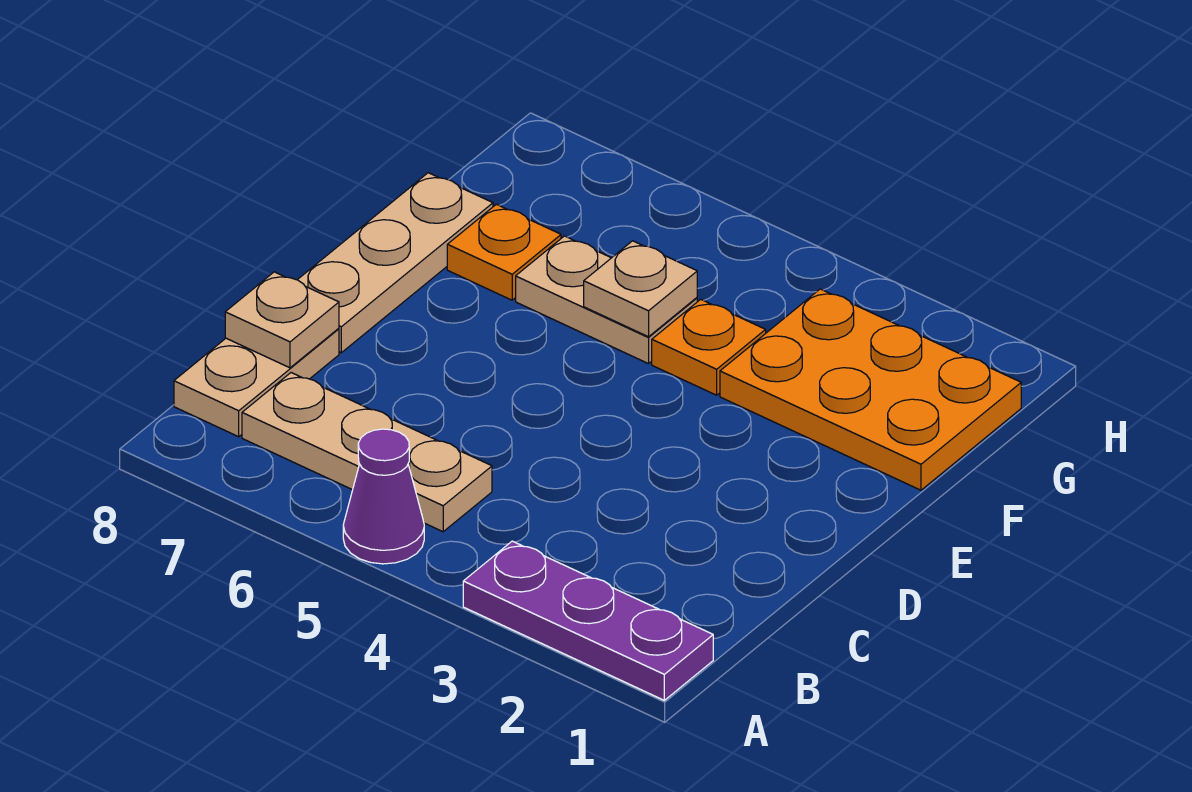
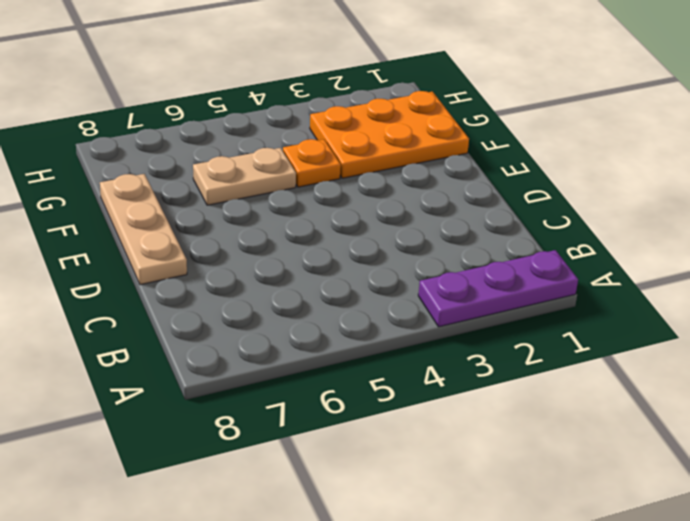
none -> purple cone A5 level 1
none -> tan plate B5:B7 level 1

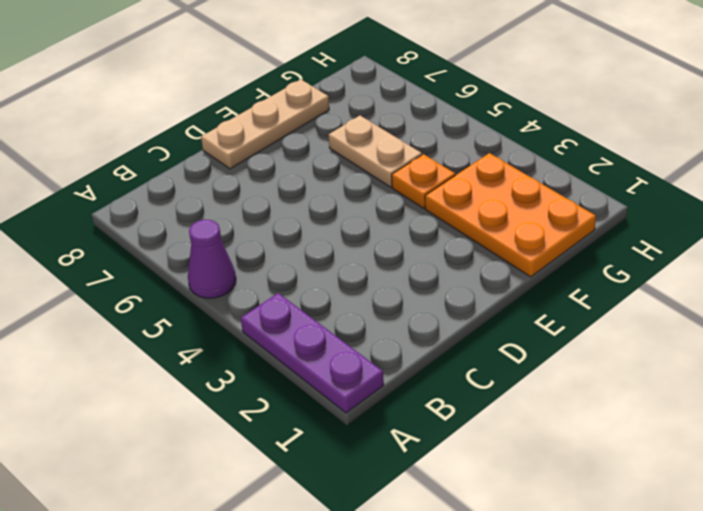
none -> tan plate B5:B7 level 1
none -> tan plate B8:C8 level 1

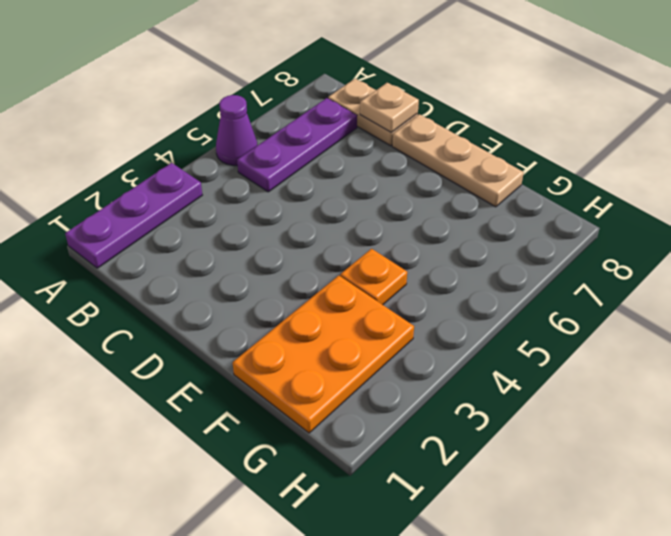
purple plate B5:B7 level 1 -> tan plate B5:B7 level 1
none -> tan plate F5:F6 level 1
none -> orange plate F7 level 1

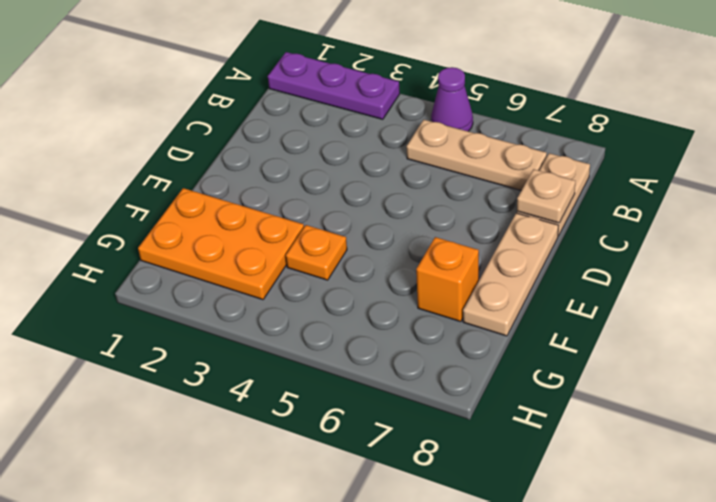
orange brick F7 level 1 -> orange plate F7 level 1
none -> tan plate F5:F6 level 1
none -> tan plate F5 level 2

